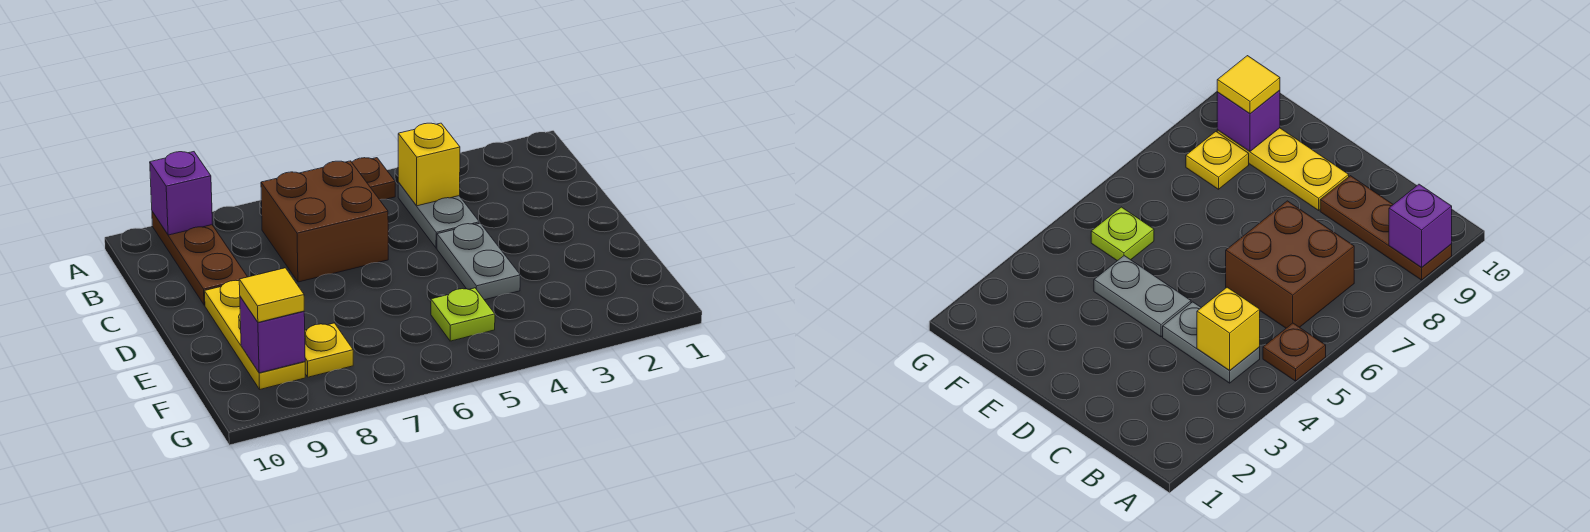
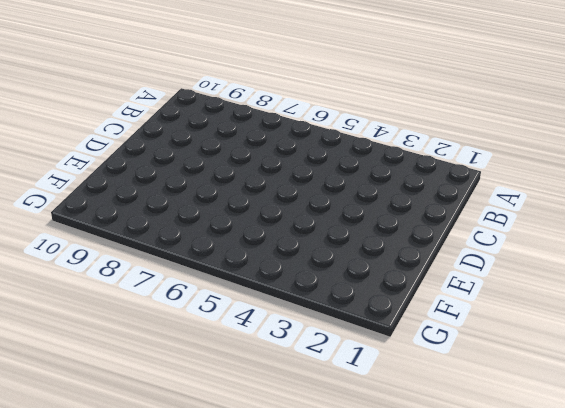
none -> brown plate A5 level 1
none -> brown plate A9:C9 level 1
none -> grey plate B4:C4 level 1

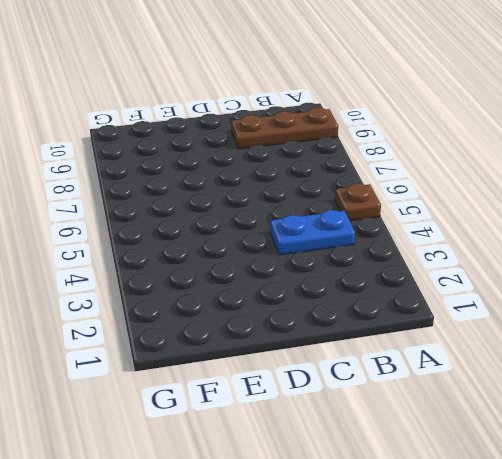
blue plate B4:C4 level 1 -> grey plate B4:C4 level 1
none -> brown brick B6:C7 level 1
none -> grey plate D4:E4 level 1
none -> yellow plate D9:F9 level 1

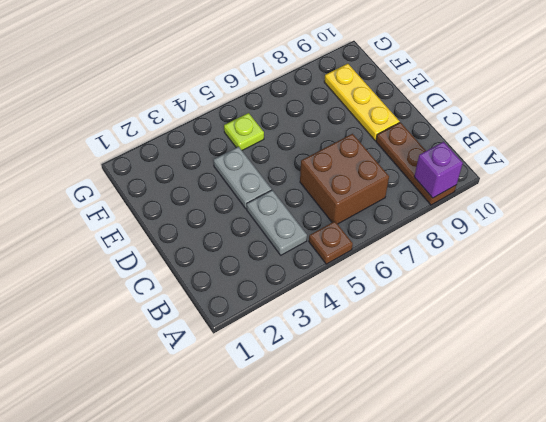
none -> yellow plate F8 level 1
none -> yellow brick B4 level 2
none -> purple brick F9 level 2

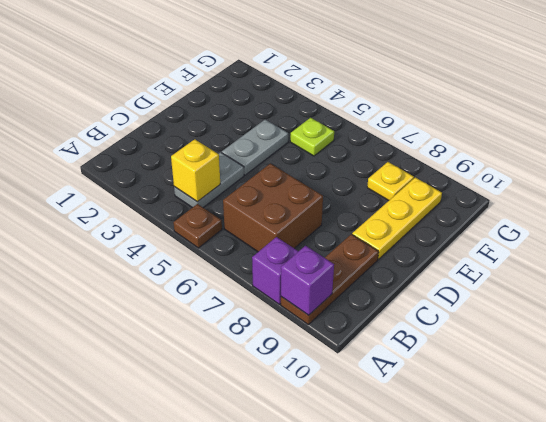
purple brick A8 level 1 -> purple brick F9 level 2
none -> yellow tile F9 level 3

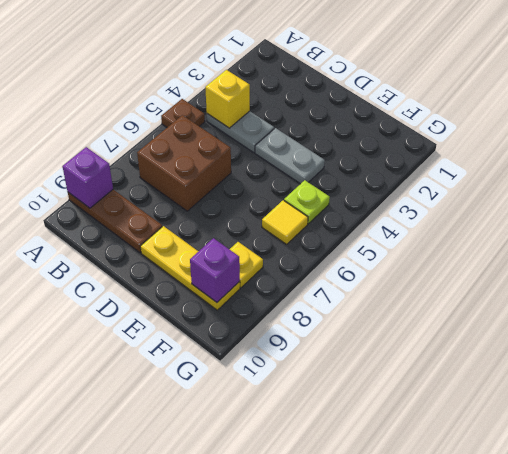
yellow tile F6 level 1 -> yellow tile F9 level 3

